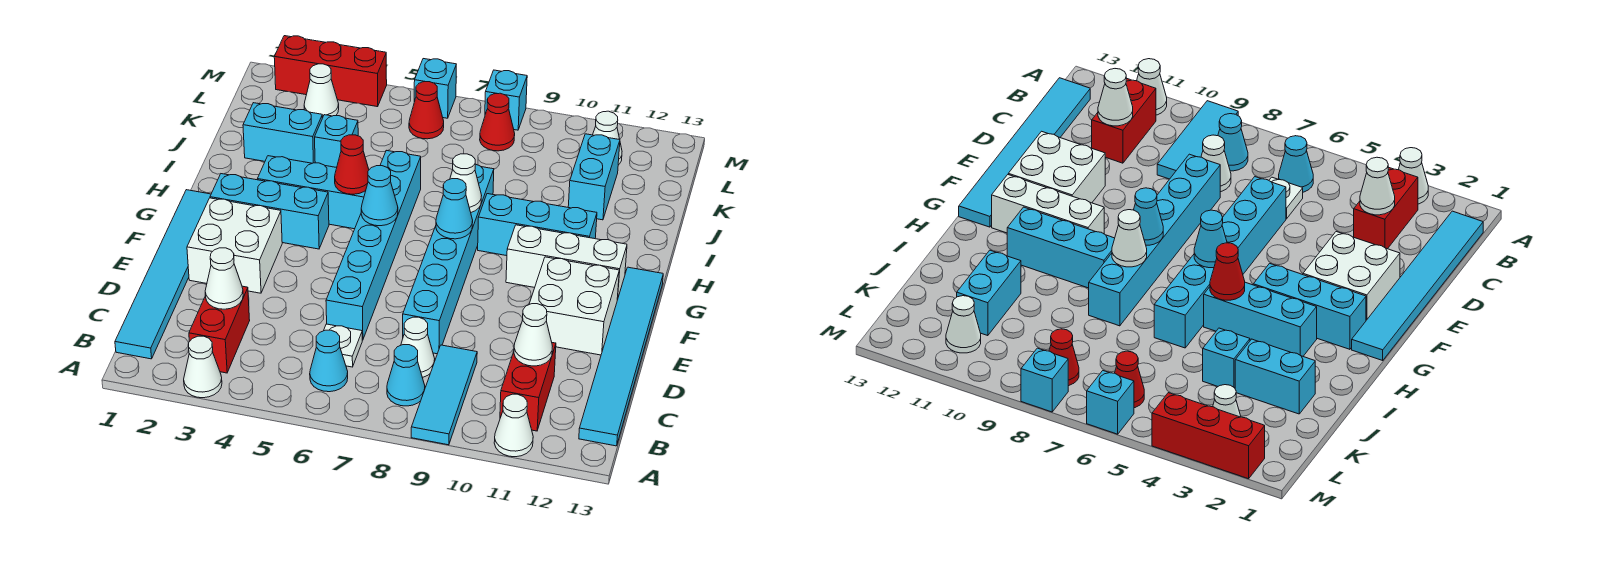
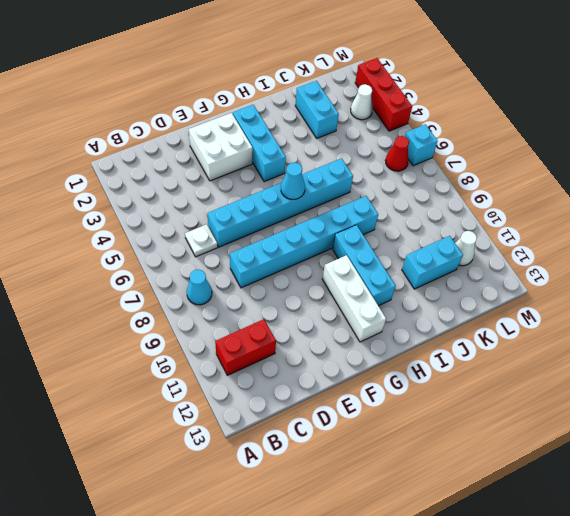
none -> white cone A3 level 1
none -> cyan tile A9:C9 level 1
none -> white cone A11 level 1
none -> cyan tile B1:G1 level 1

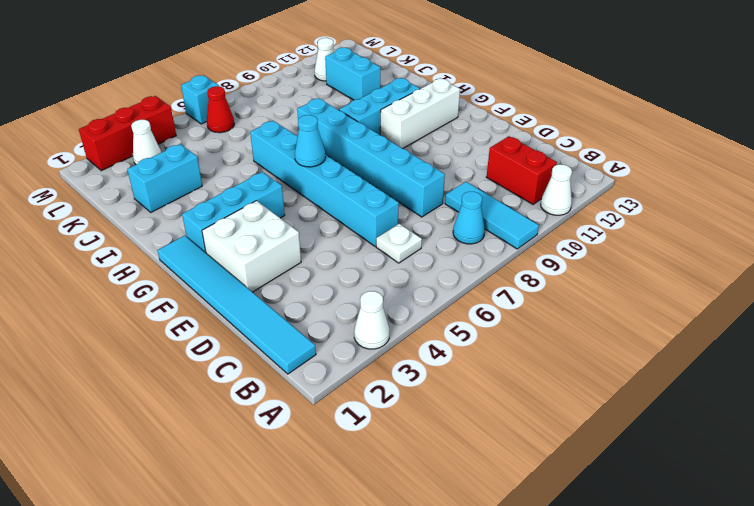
none -> red brick B3:C3 level 1
none -> cyan cone B6 level 1
none -> cyan tile B13:G13 level 1
none -> white cone C8 level 1

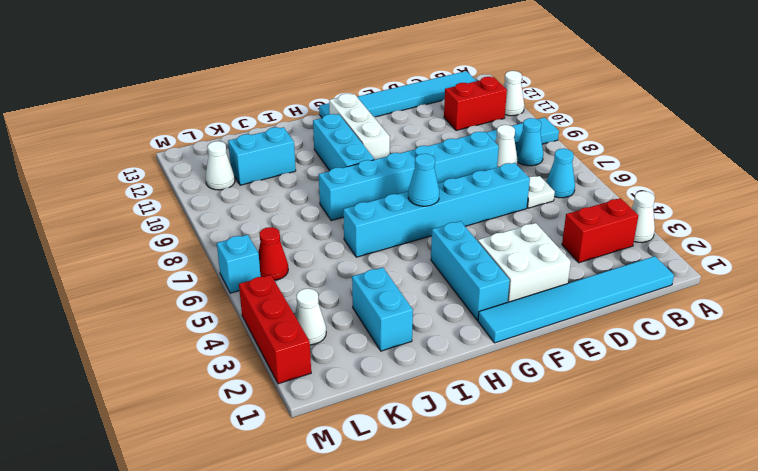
none -> white brick E11:F12 level 1
none -> cyan brick H3:H5 level 1
none -> cyan brick J4 level 1
none -> red cone L8 level 1

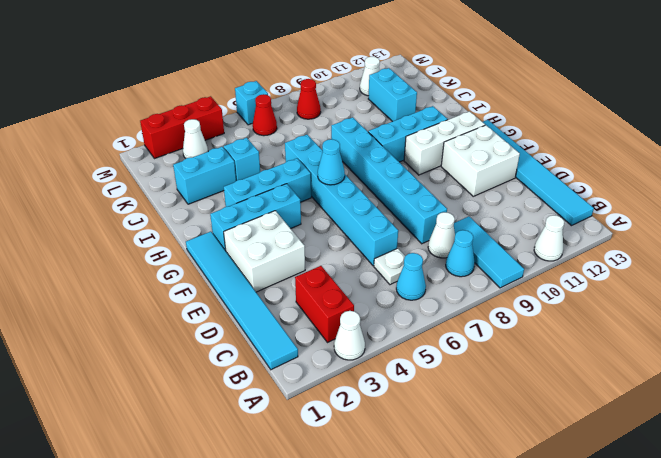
none -> red brick B11:C11 level 1
none -> cyan brick M8 level 1
none -> white cone C3 level 2
none -> white cone C11 level 2

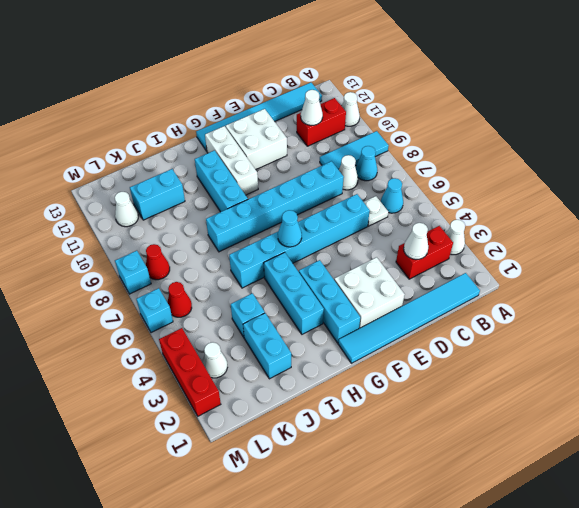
none -> cyan cone G8 level 2
none -> red cone H5 level 2
none -> white cone H8 level 2

